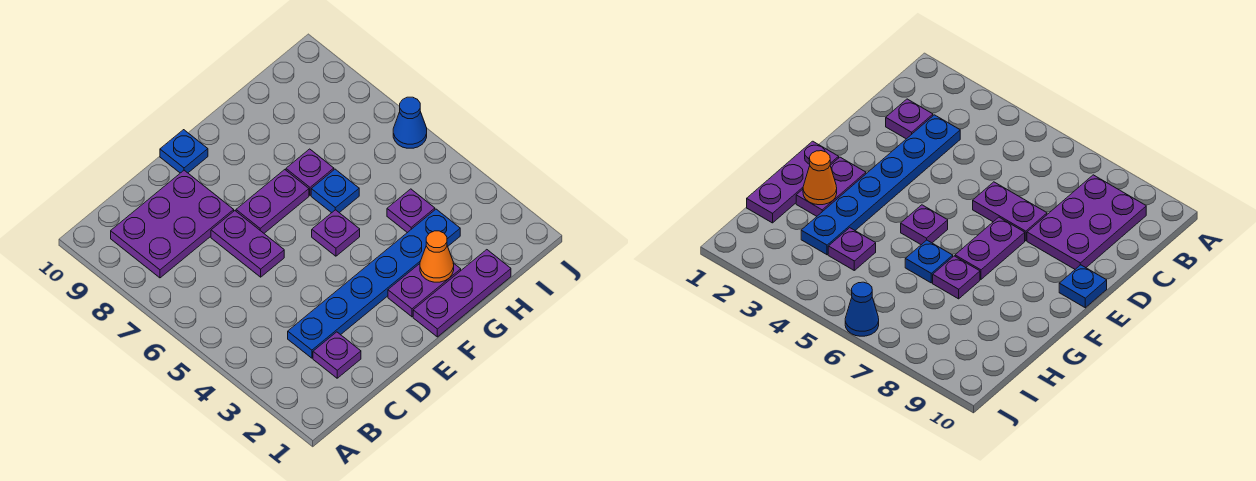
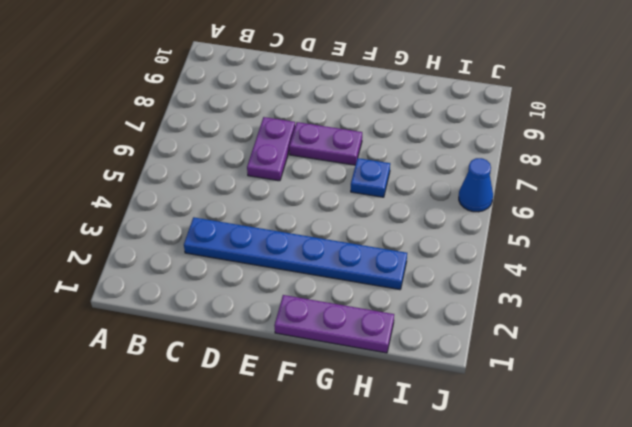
none -> purple plate B8:D9 level 1
none -> purple plate C2 level 1
none -> blue plate E10 level 1

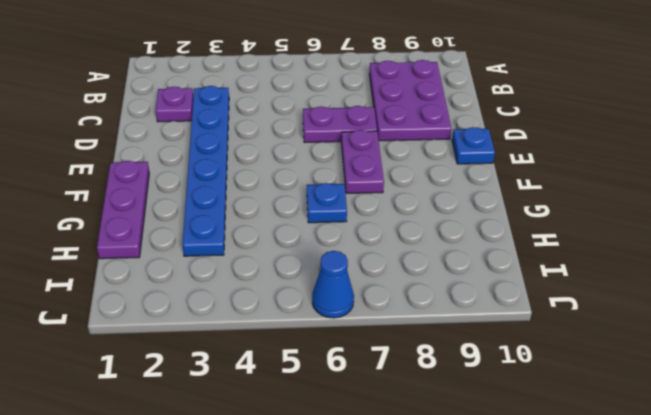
none -> purple plate F2:G2 level 1
none -> purple plate F5 level 1
none -> purple plate G7 level 1

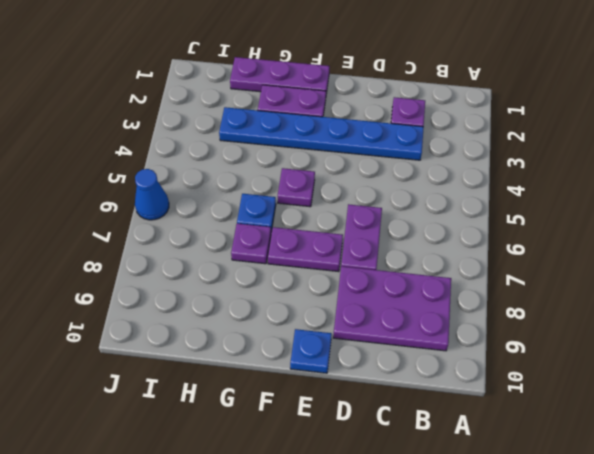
none -> purple plate H4 level 1
none -> orange cone G2 level 2

